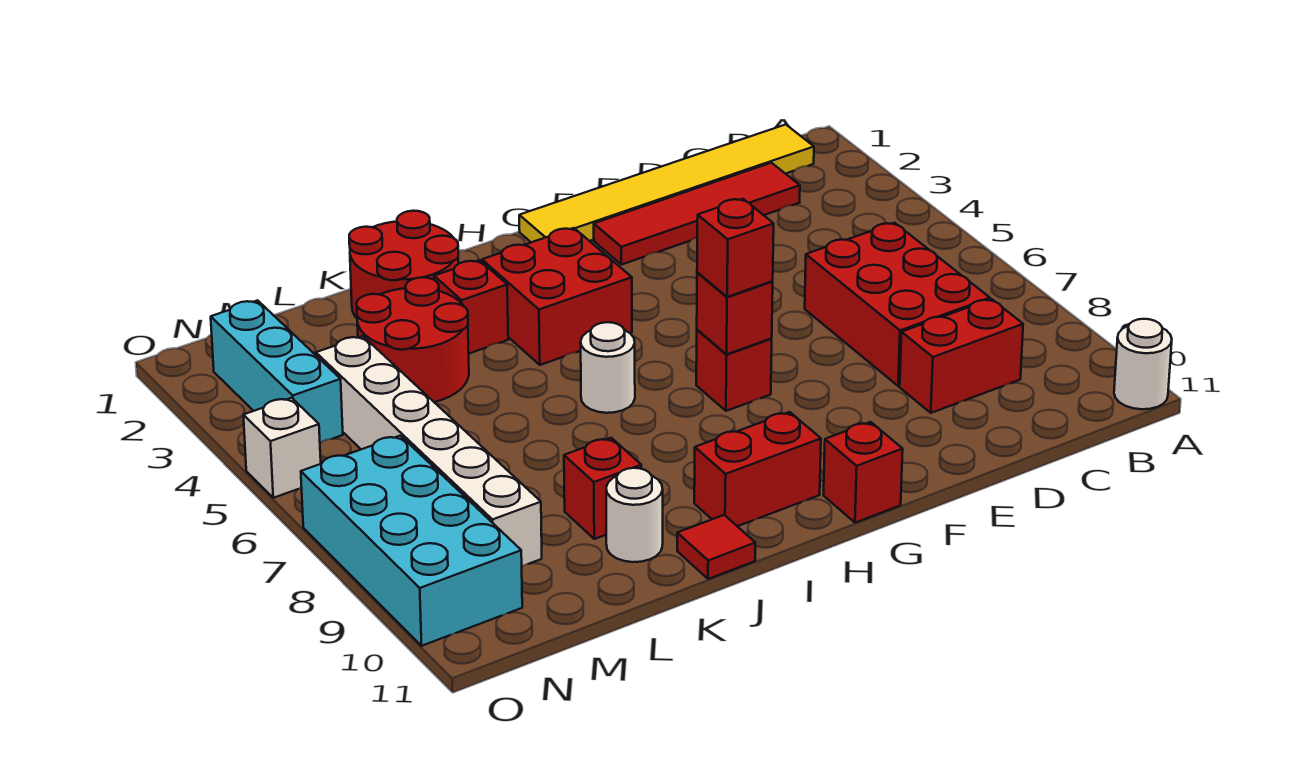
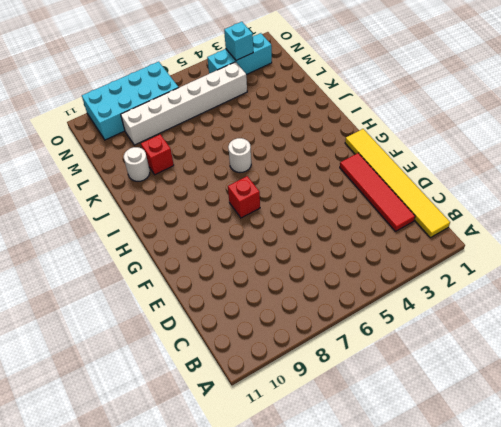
cyan brick N3 level 2 -> none
none -> white round brick A11 level 1
none -> red brick C6:D8 level 1
none -> red brick C9:D9 level 1

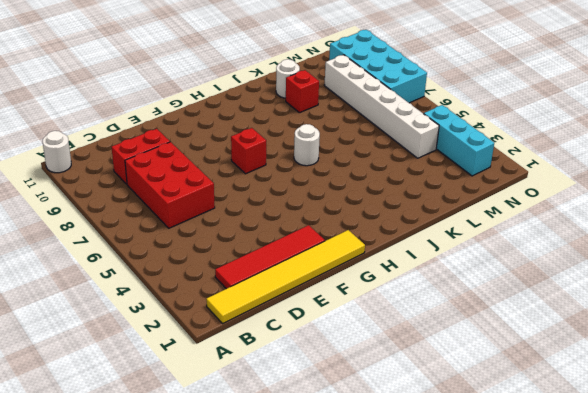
none -> red brick G11 level 1
none -> red brick H3:I4 level 1
none -> red brick H10:I10 level 1

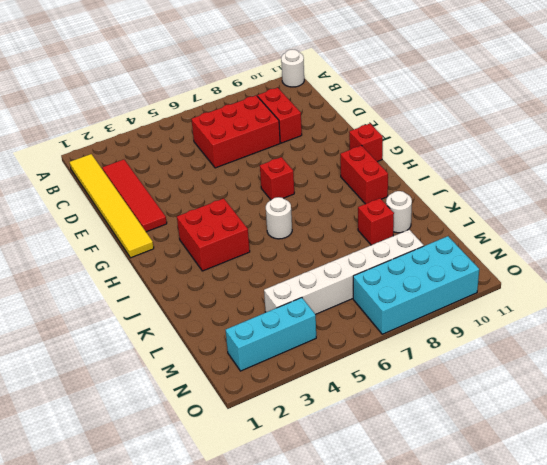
none -> red round brick J1:K2 level 1
none -> red brick J3 level 1
none -> red tile J11 level 1

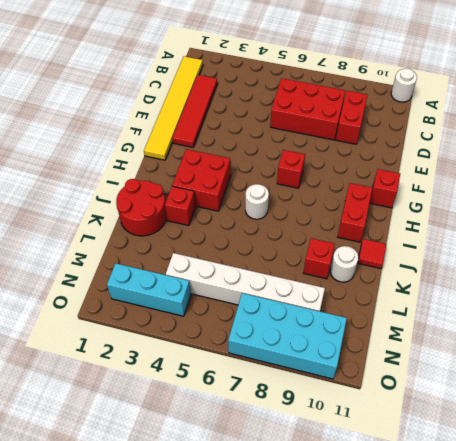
none -> red round brick K3:L4 level 1
none -> white brick O5 level 1
none -> red brick G7 level 2

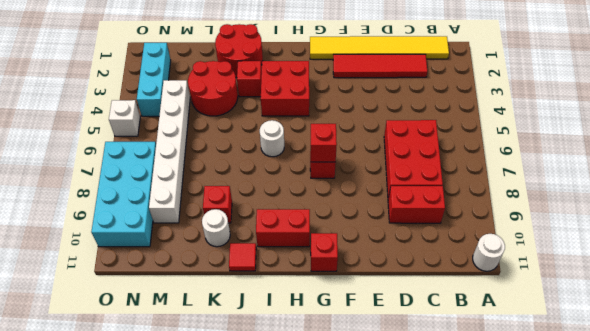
none -> red brick G7 level 3

